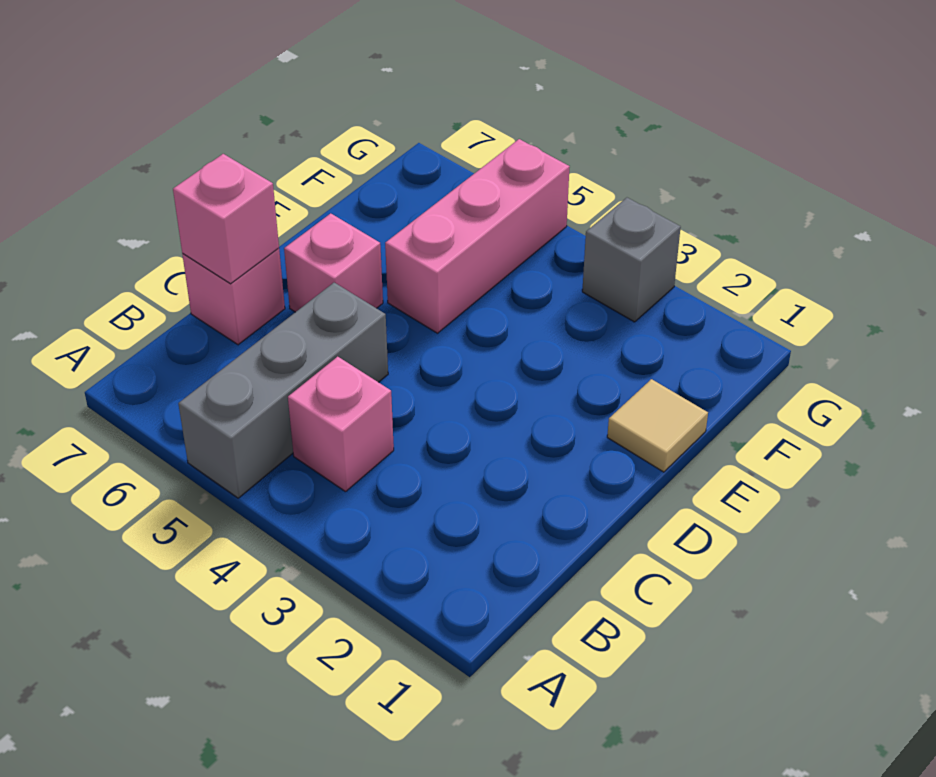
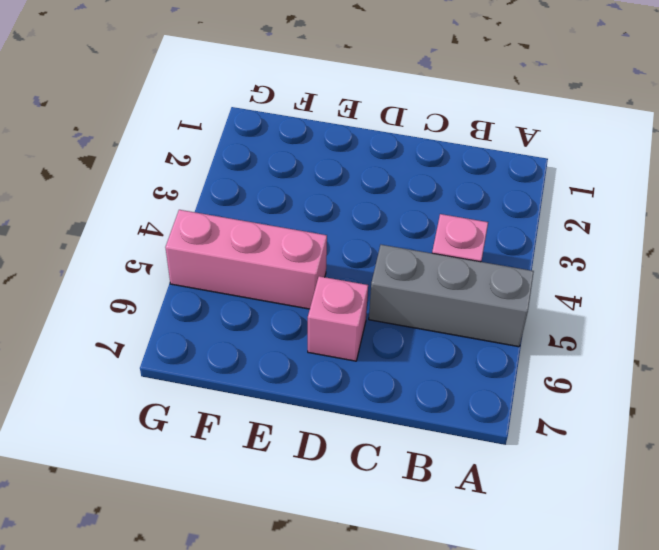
none -> pink brick C7 level 1
none -> tan tile E1 level 1

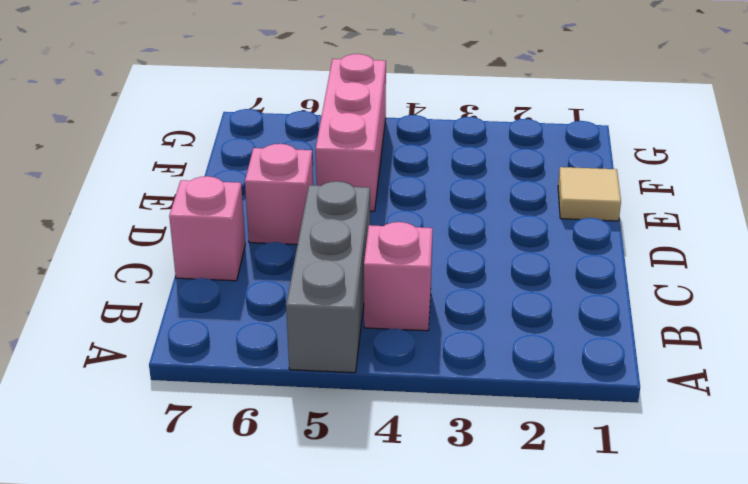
none -> grey brick G3 level 1
none -> pink brick C7 level 2

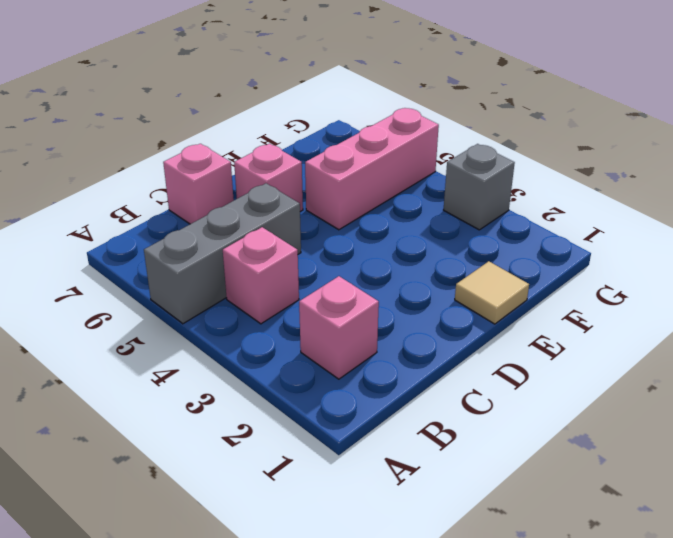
pink brick B2 level 1 -> pink brick C7 level 2

